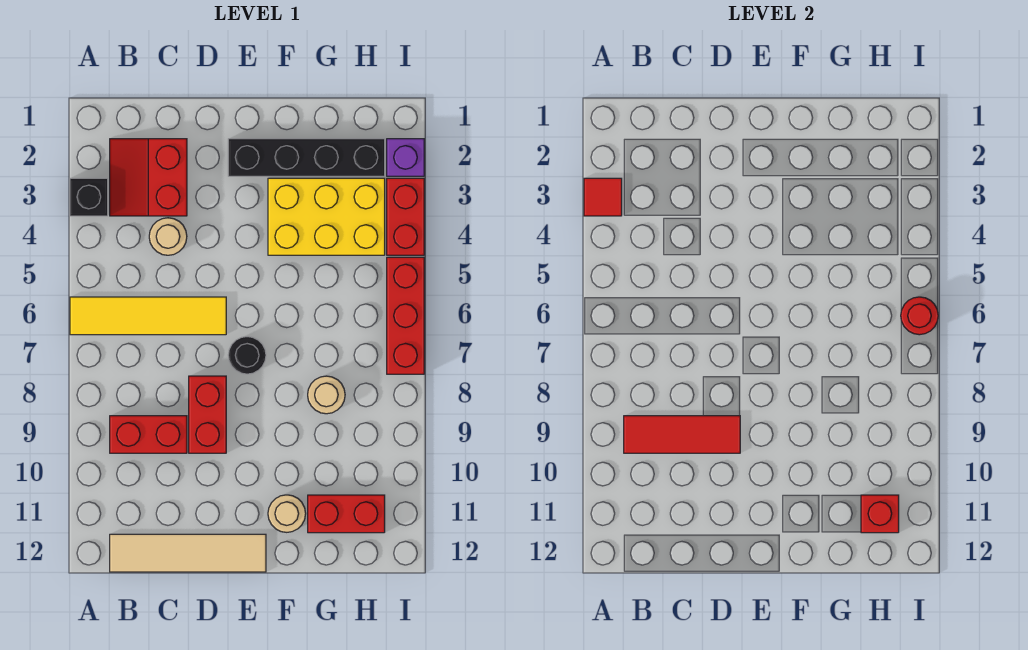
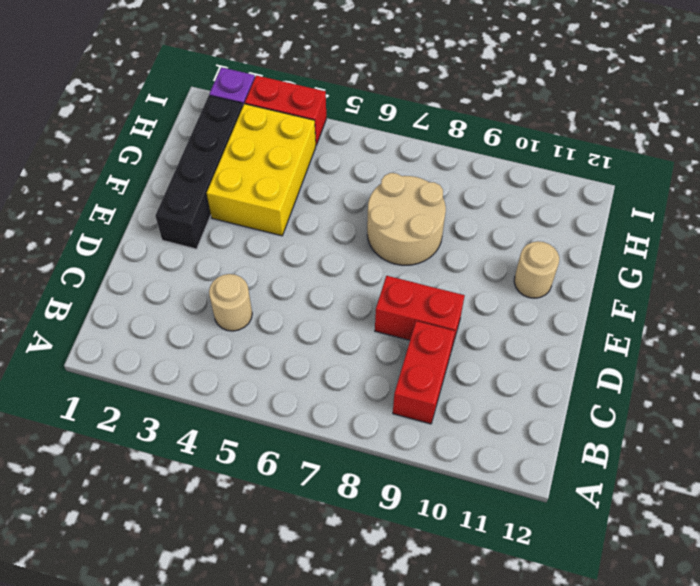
tan round brick F7:G8 level 1 -> tan round brick G8 level 1
none -> black brick A3 level 1
none -> yellow tile A6:D6 level 1
none -> red slope B2:C3 level 1 top C

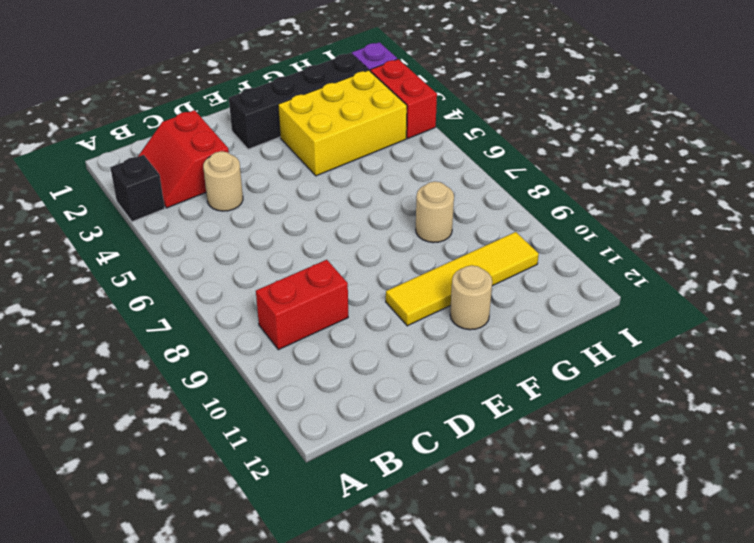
yellow tile E10:H10 level 1 -> yellow tile A6:D6 level 1
none -> tan tile B12:E12 level 1
none -> red brick D8:D9 level 1
none -> black round brick E7 level 1

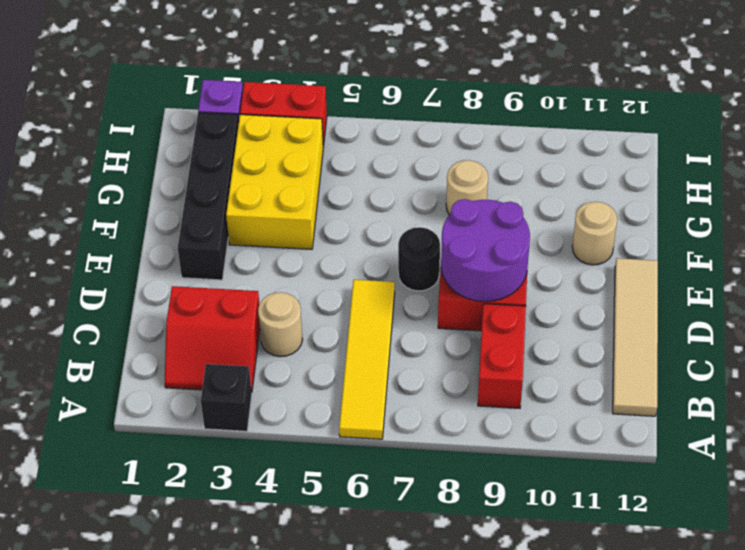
purple round brick D8:E9 level 2 -> red tile B9:D9 level 2
none -> red brick G11:H11 level 1
none -> red brick I5:I7 level 1
none -> red tile A3 level 2

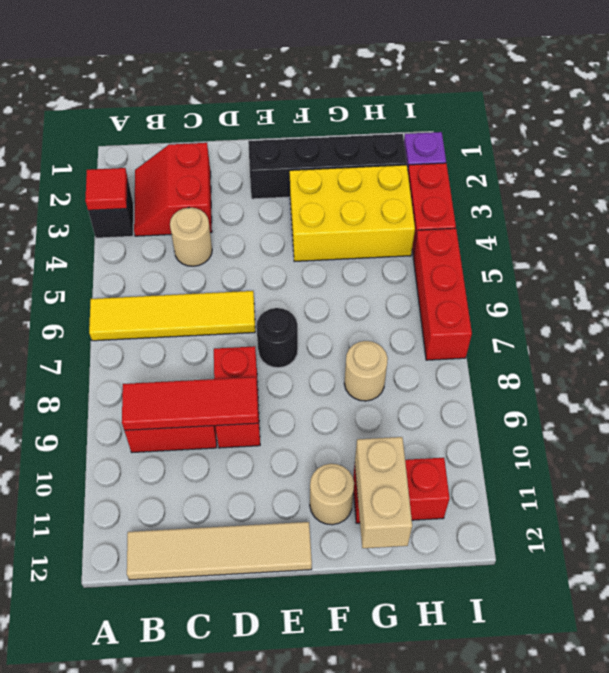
tan brick G11:G12 level 2 -> none
none -> red brick H11 level 2
none -> red round brick I6 level 2

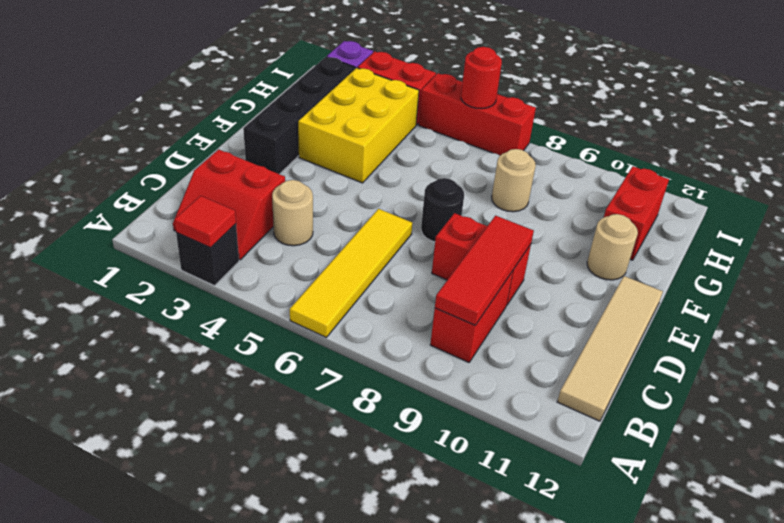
none -> red brick H11 level 2

